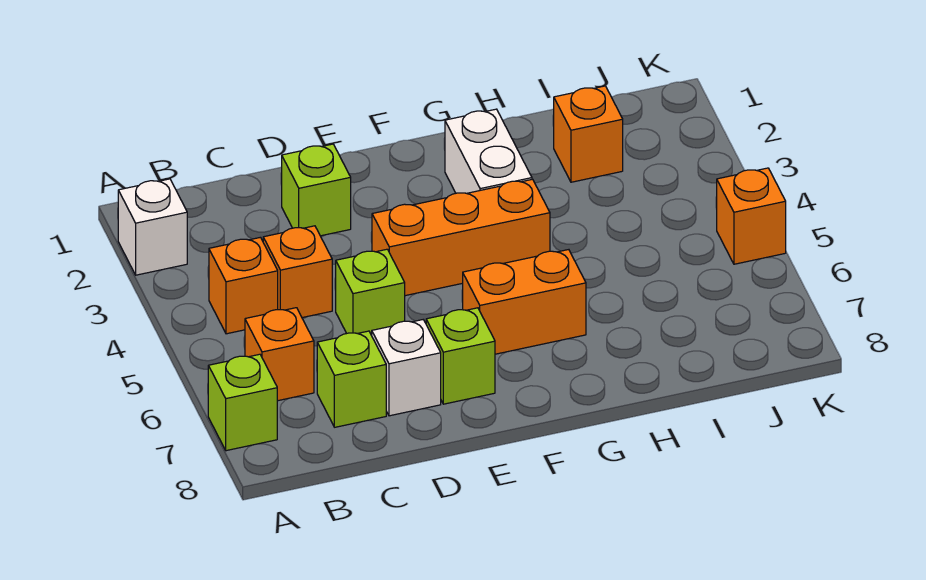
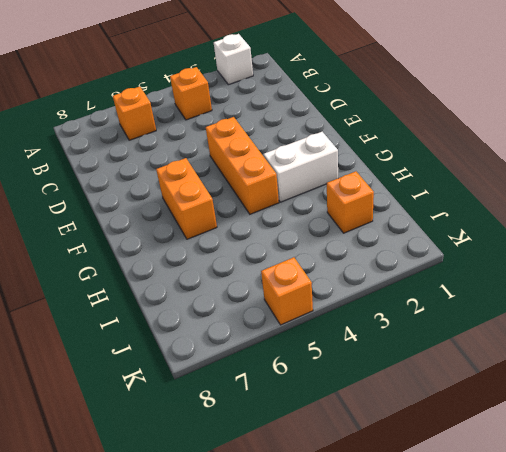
none -> lime brick A7 level 1
none -> orange brick C4 level 1
none -> lime brick C7 level 1

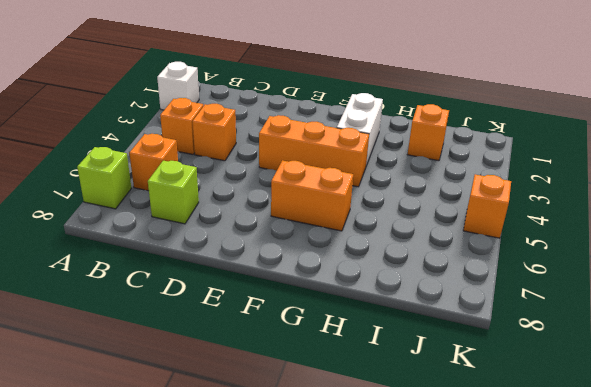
none -> lime brick D2 level 1
none -> lime brick D5 level 1
none -> white brick D7 level 1

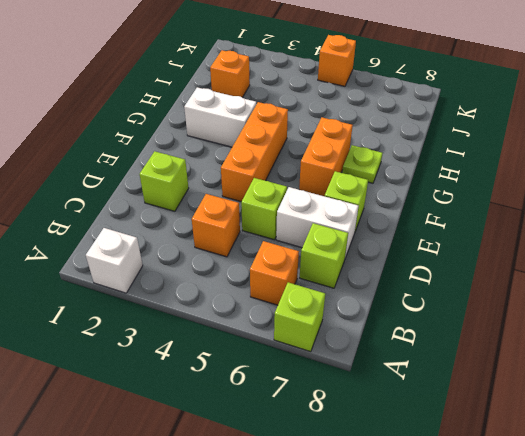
white brick D6:D7 level 1 -> white brick D7 level 1
lime plate G7 level 1 -> none
none -> orange brick B4 level 1

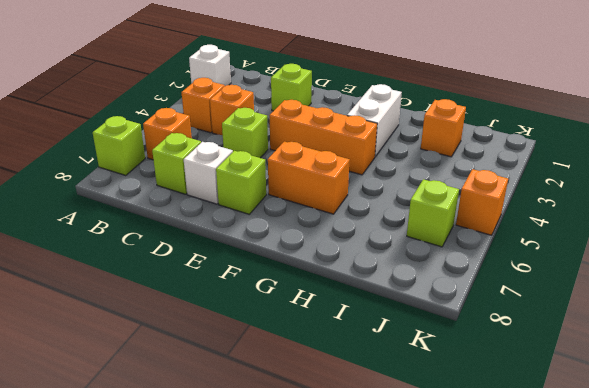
lime brick J6 level 1 -> none

